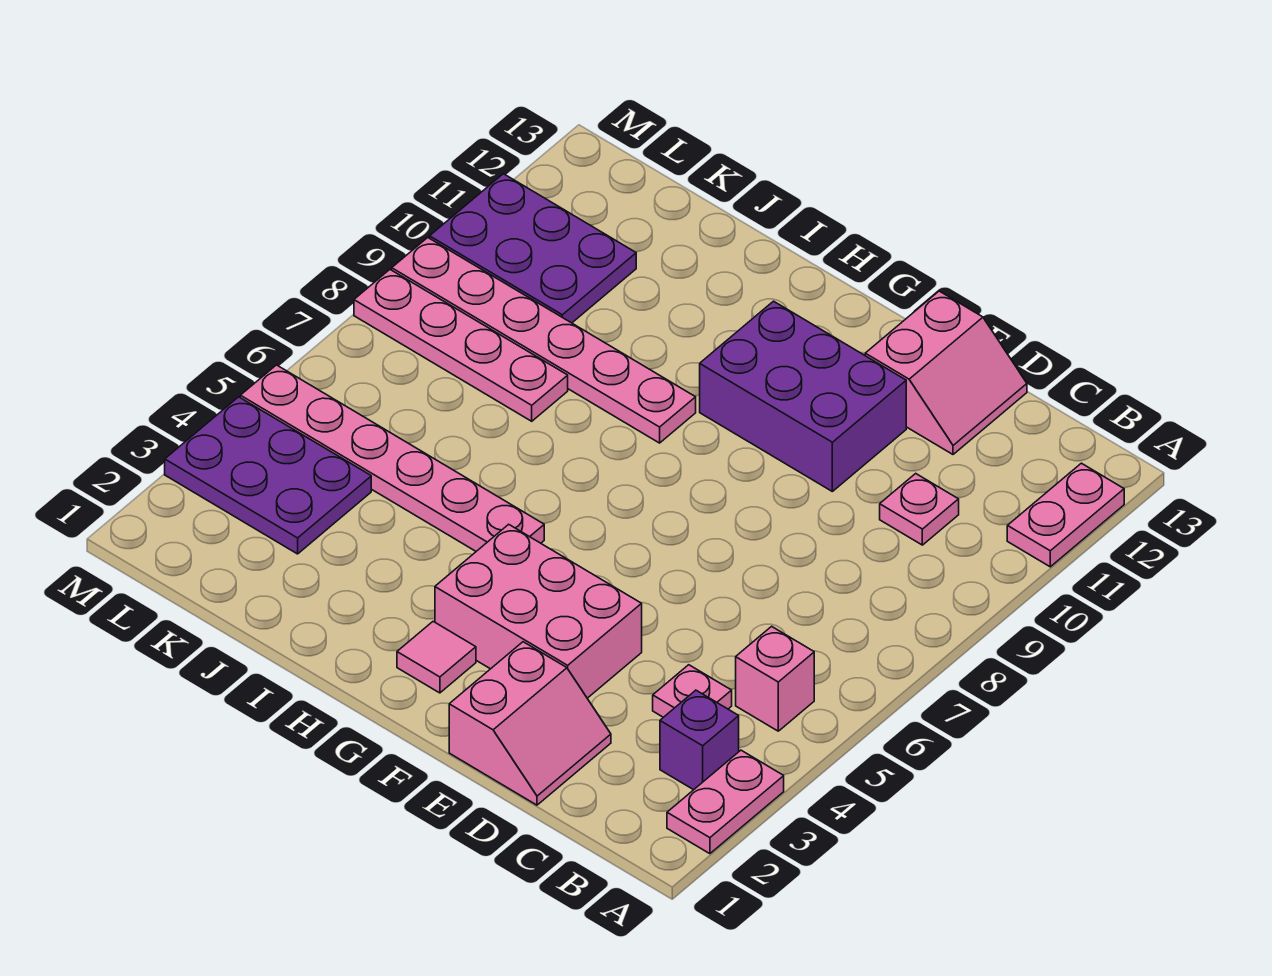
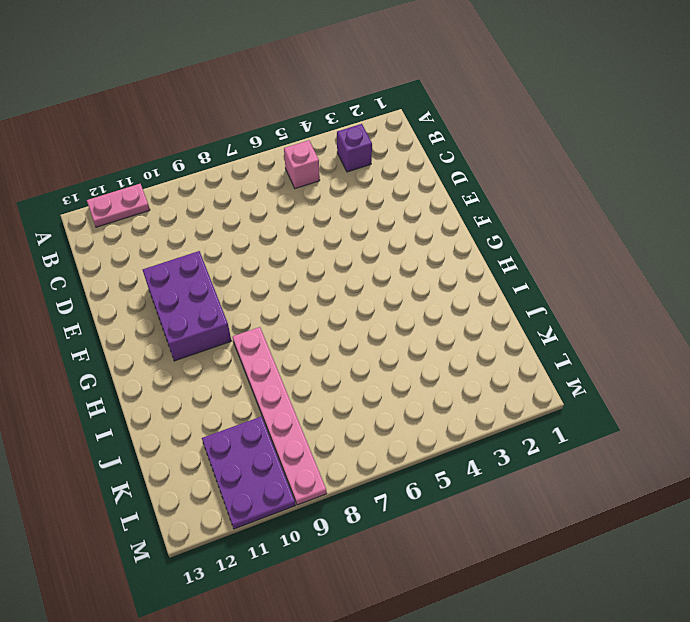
none -> pink plate A2:A3 level 1
none -> pink plate C4 level 1
none -> pink plate C10 level 1

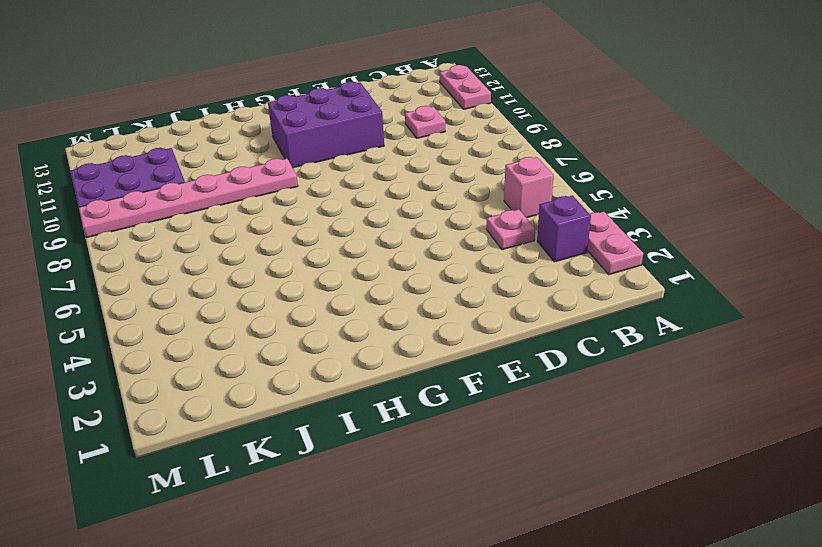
none -> pink slope D1:E2 level 1 top E
none -> pink slope D12:E13 level 1 top E
none -> pink brick E3:G4 level 1

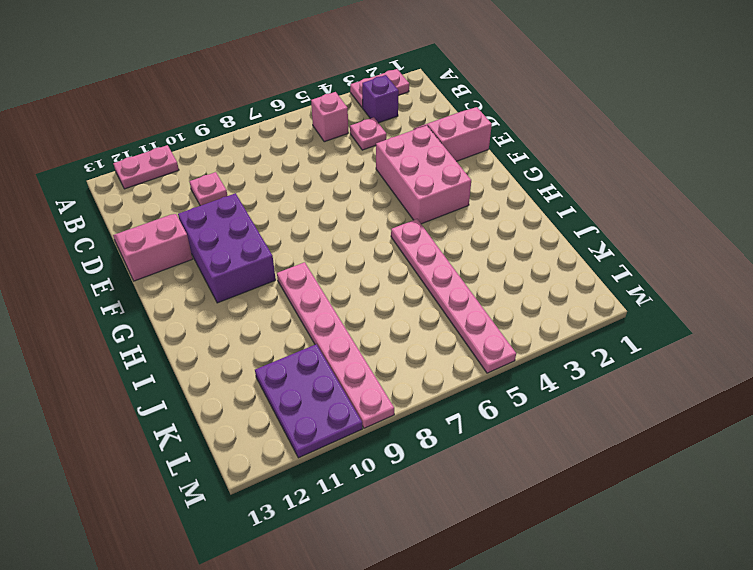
none -> pink tile G2 level 1
none -> pink plate J8:M8 level 1
none -> purple plate K3:M4 level 1

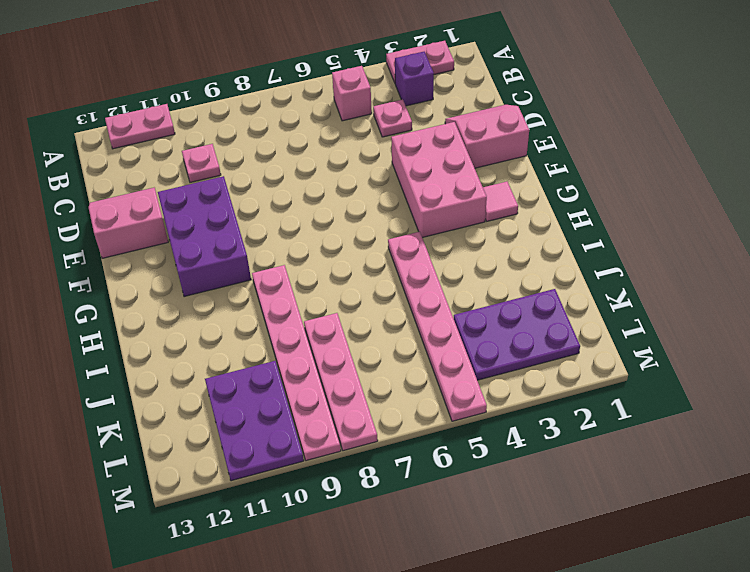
purple plate K2:L4 level 1 -> purple plate K3:M4 level 1

